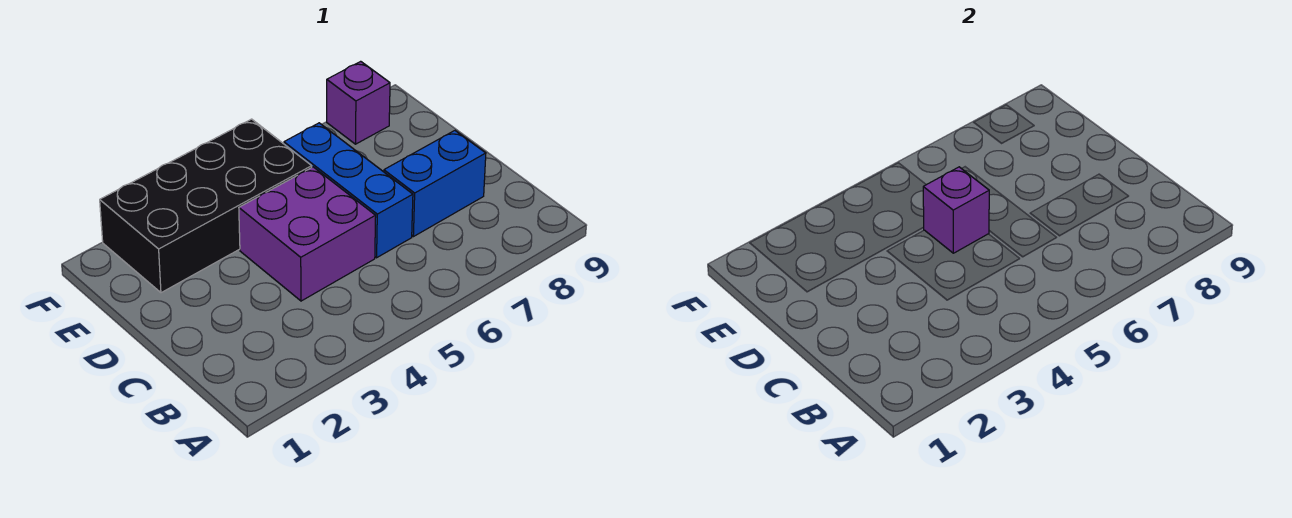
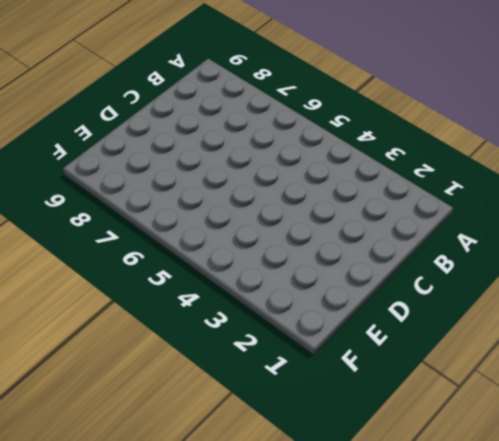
none -> purple brick C4:D5 level 1
none -> blue brick C6:E6 level 1

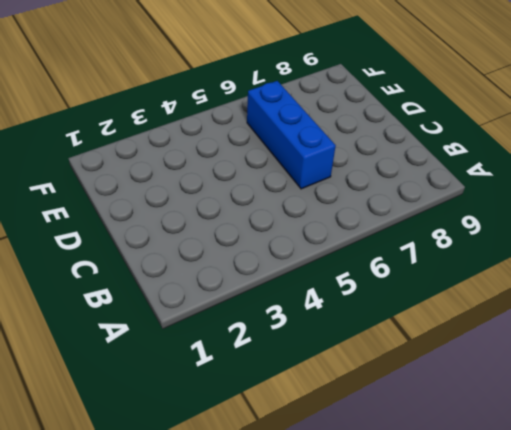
none -> purple brick C4:D5 level 1
none -> blue brick C7:C8 level 1

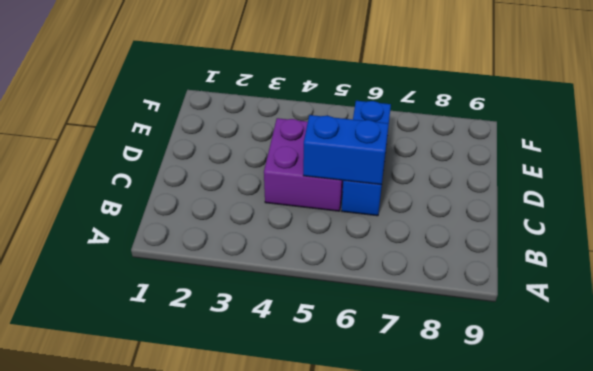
blue brick C5:C6 level 2 -> blue brick C7:C8 level 1
none -> black brick E2:F5 level 1
none -> purple brick F8 level 1

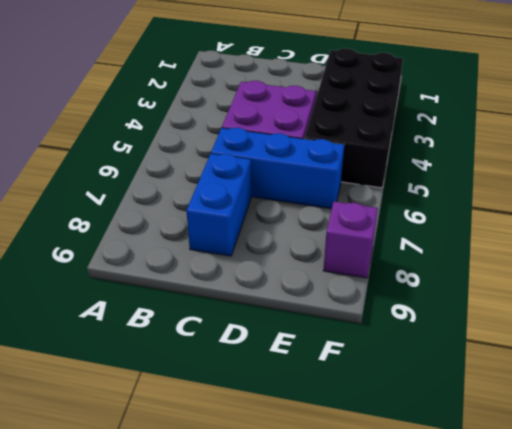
none -> purple brick D5 level 2

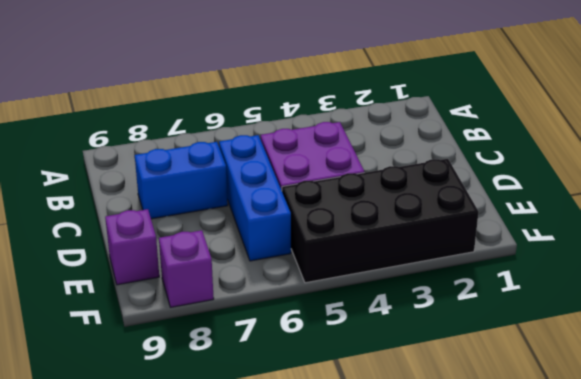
purple brick E9 level 1 -> purple brick D5 level 2

